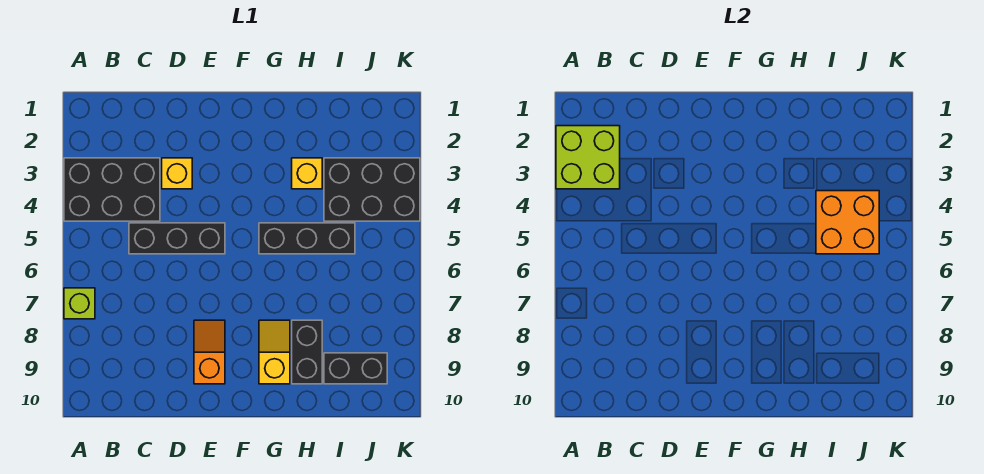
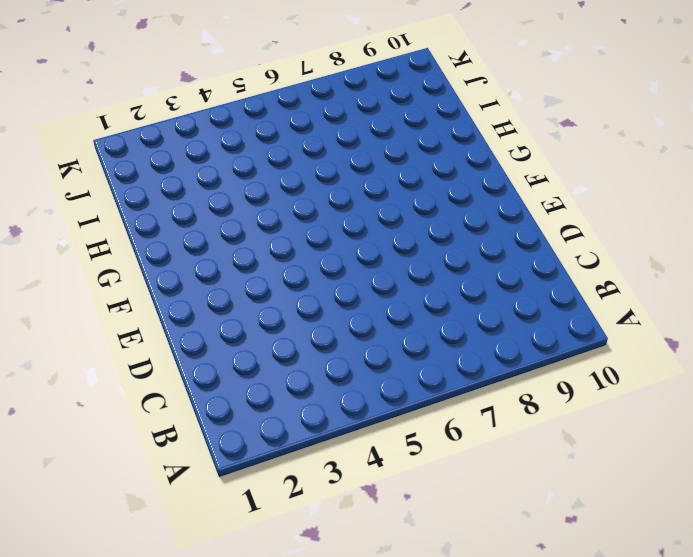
none -> black brick A3:C4 level 1
none -> lime brick A7 level 1
none -> black brick C5:E5 level 1

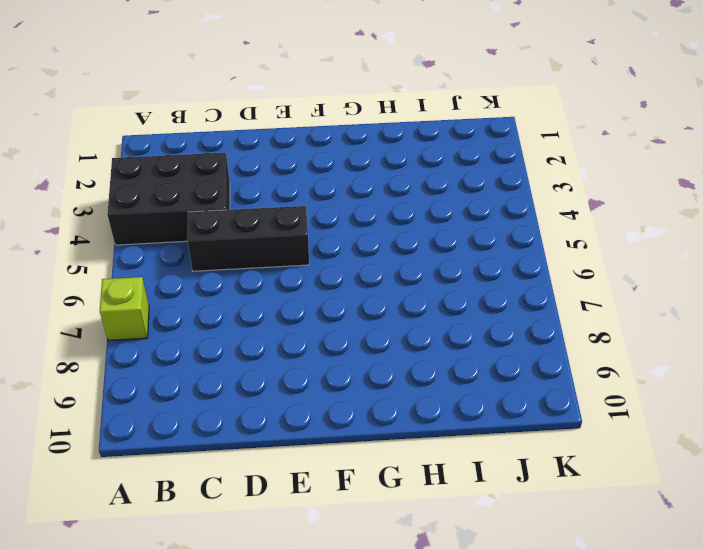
none -> yellow brick D3 level 1
none -> orange slope E8:E9 level 1 top 9
none -> black brick G5:I5 level 1

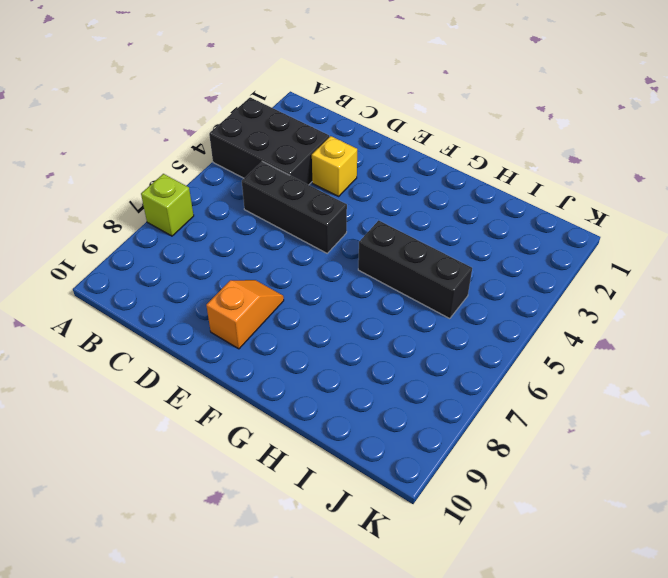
none -> yellow slope G8:G9 level 1 top 9
none -> yellow brick H3 level 1
none -> black brick H8:H9 level 1

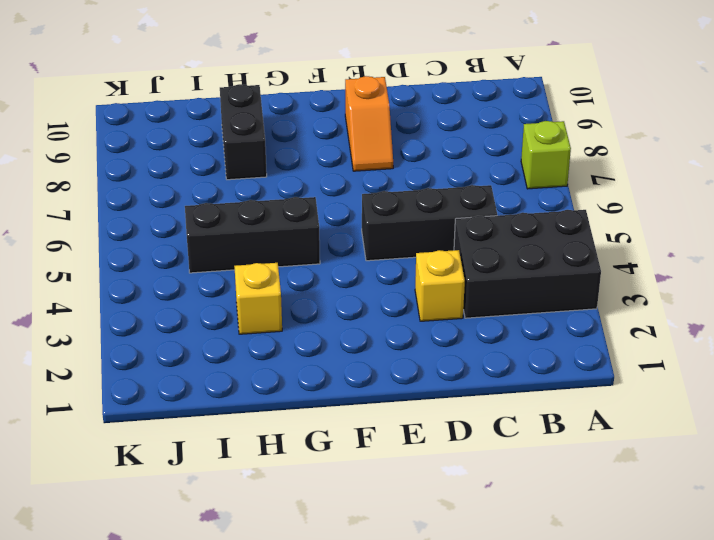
none -> yellow slope G8:G9 level 1 top 9
none -> black brick I3:K4 level 1
none -> black brick I9:J9 level 1

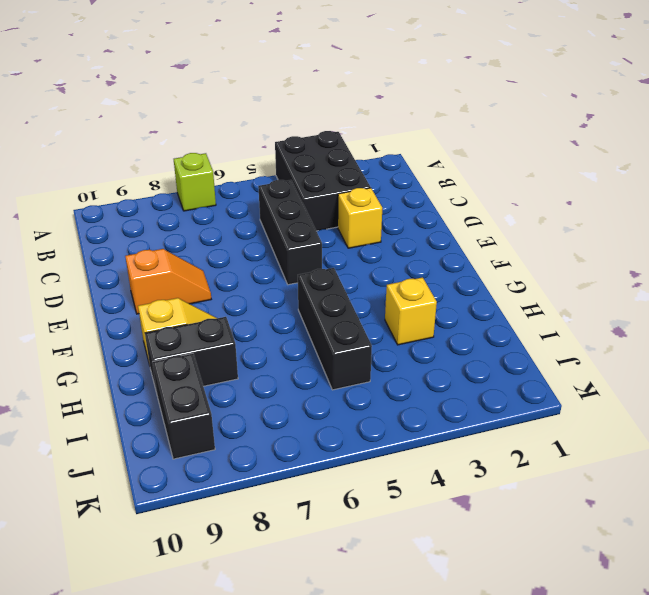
none -> black brick I3:K4 level 1
none -> lime brick A2:B3 level 2
none -> orange brick I4:J5 level 2

